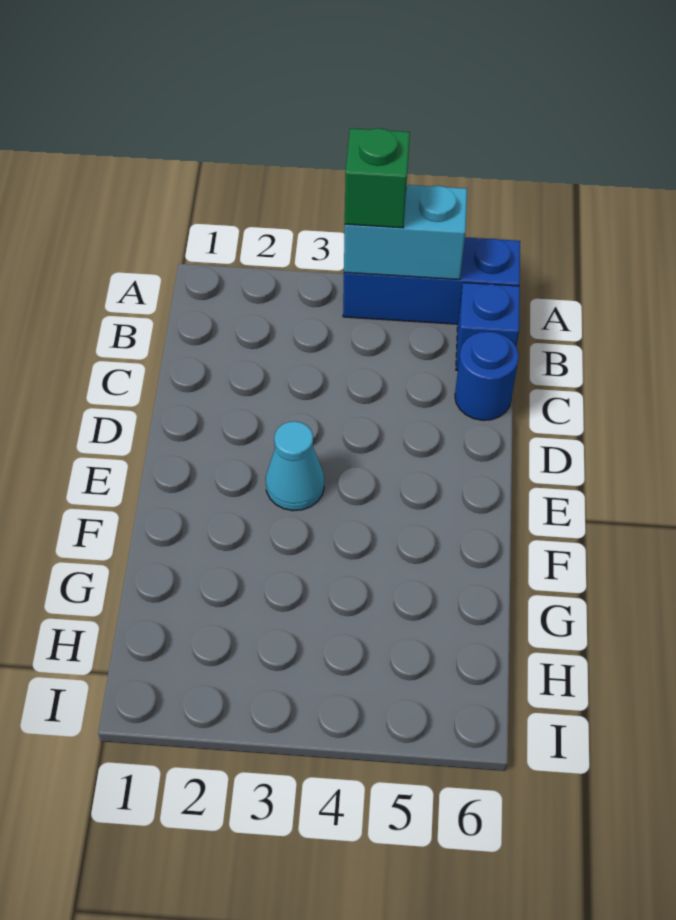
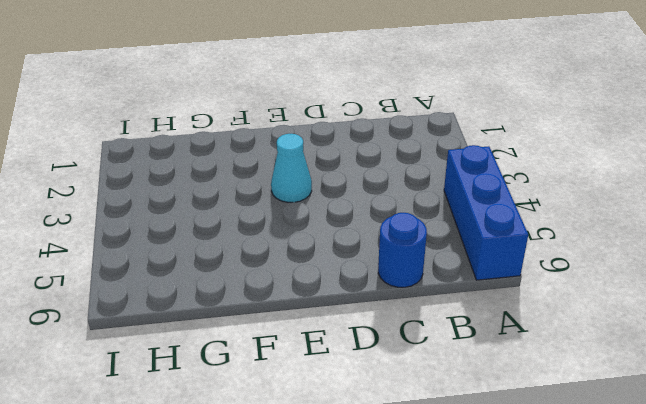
none -> blue brick B6 level 1
none -> cyan brick A4:A5 level 2

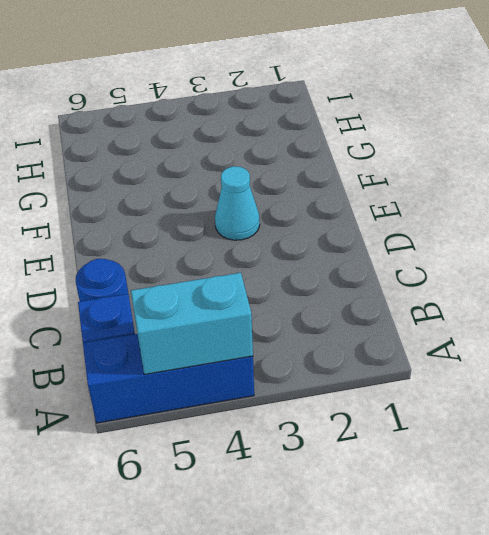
none -> green brick A4 level 3

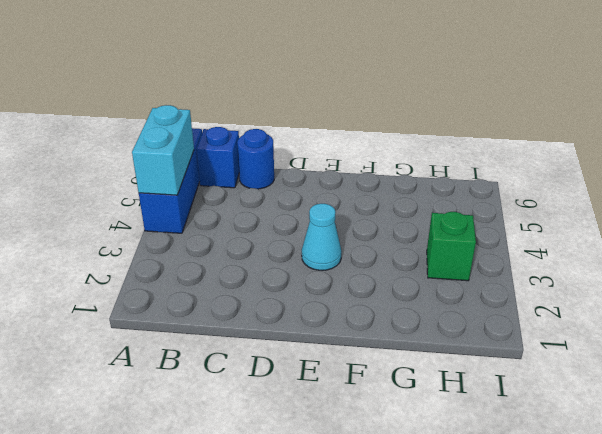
green brick H3 level 1 -> green brick A4 level 3

